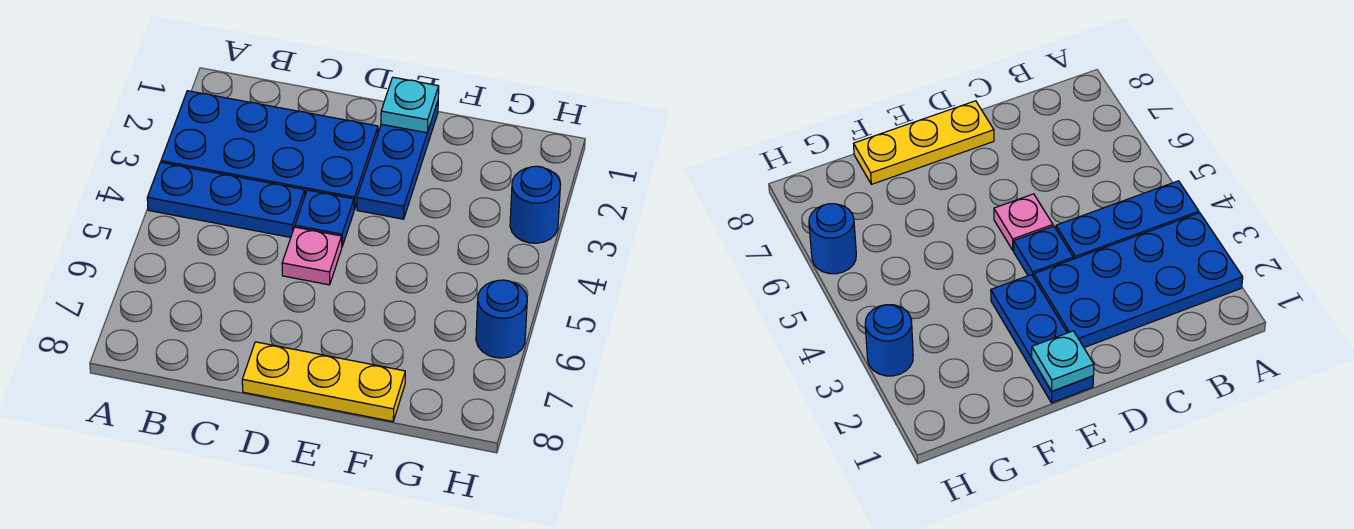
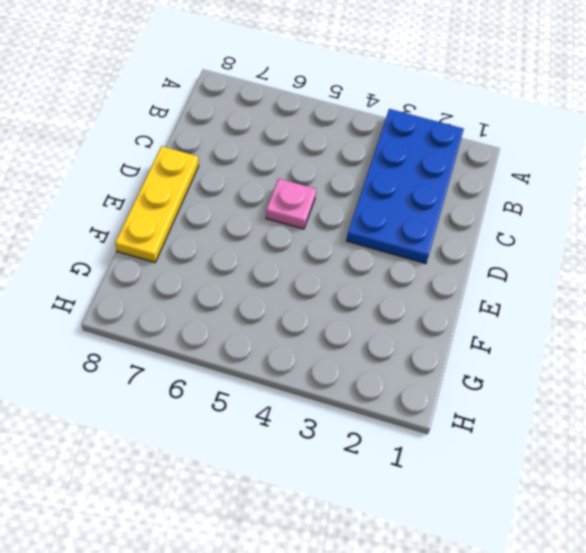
none -> blue plate A4:C4 level 1
none -> blue plate D4 level 1

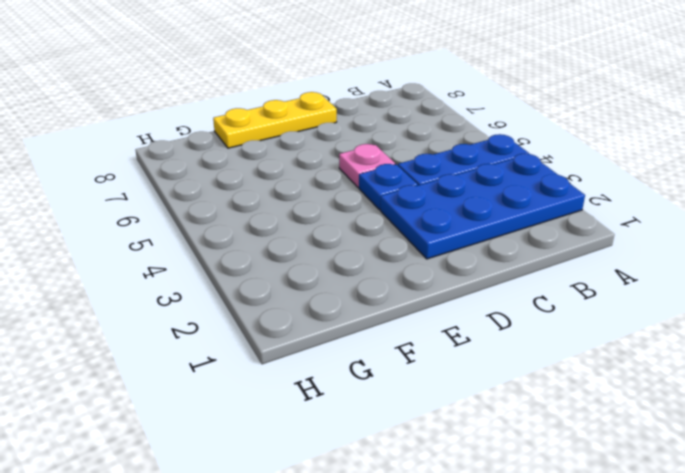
none -> blue plate E1:E3 level 1
none -> blue round brick H3 level 1

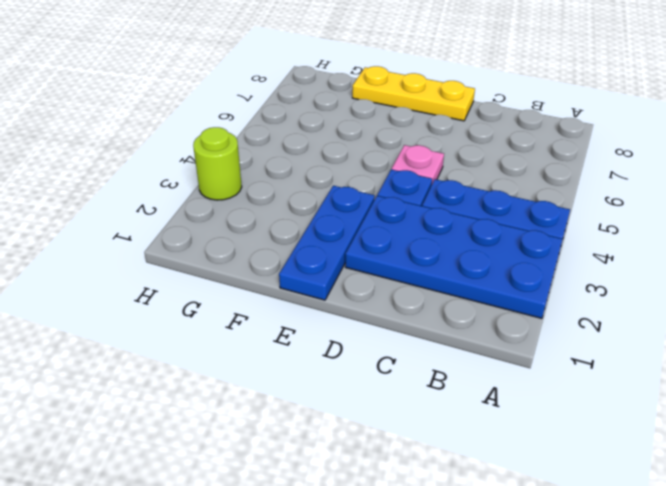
lime round brick H3 level 1 -> blue round brick H3 level 1
none -> blue round brick H6 level 1
none -> cyan plate E1 level 2

